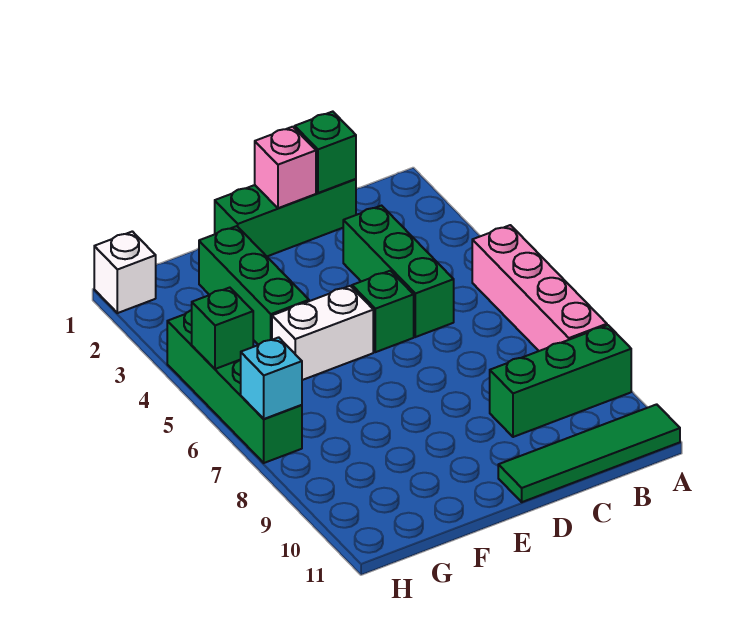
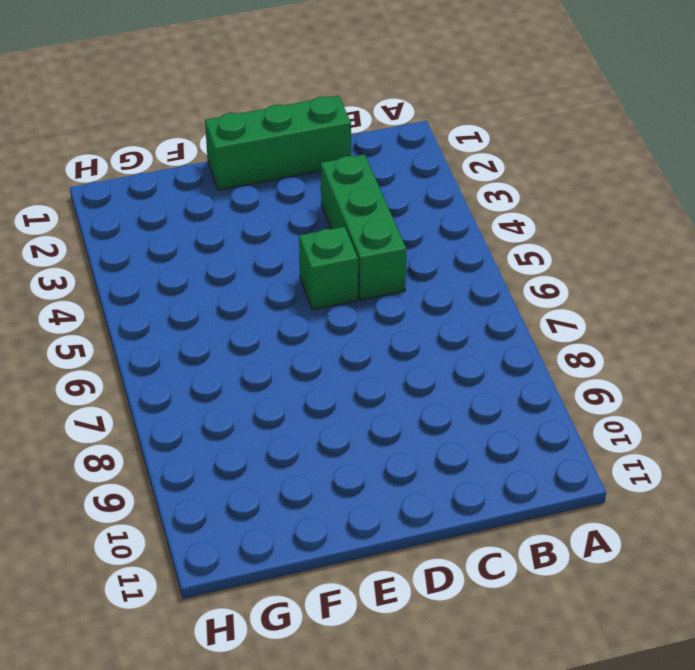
none -> pink brick A5:A8 level 1
none -> green brick A9:C9 level 1
none -> green tile A11:D11 level 1

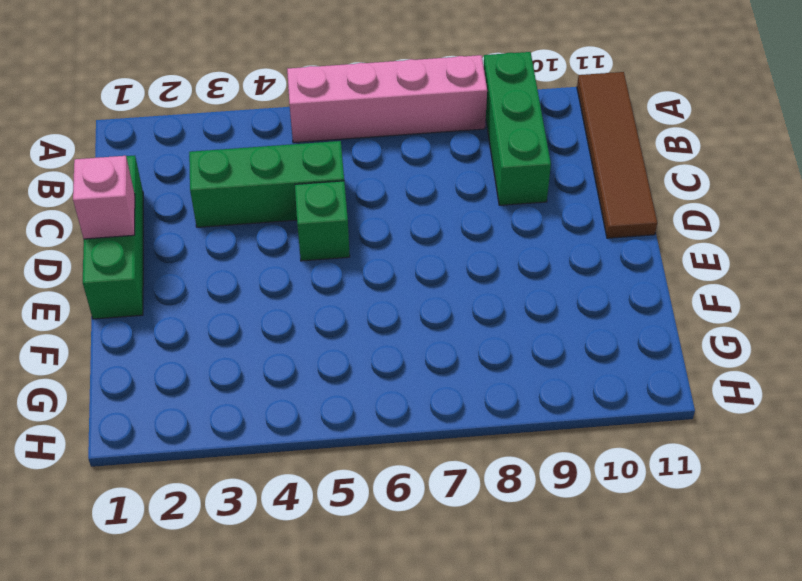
brown tile A11:D11 level 1 -> green tile A11:D11 level 1
none -> white brick E5:F5 level 1
none -> green brick F2:F4 level 1
none -> white brick H1 level 1

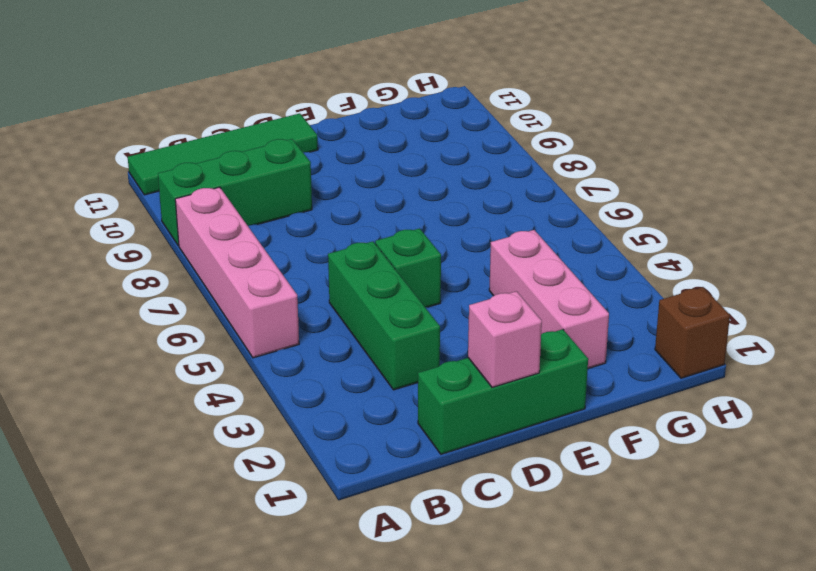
pink brick F2:F4 level 1 -> green brick F2:F4 level 1
brown brick H1 level 1 -> white brick H1 level 1
none -> white brick E5:F5 level 1
none -> green brick H4:H7 level 1
none -> green brick C1 level 2

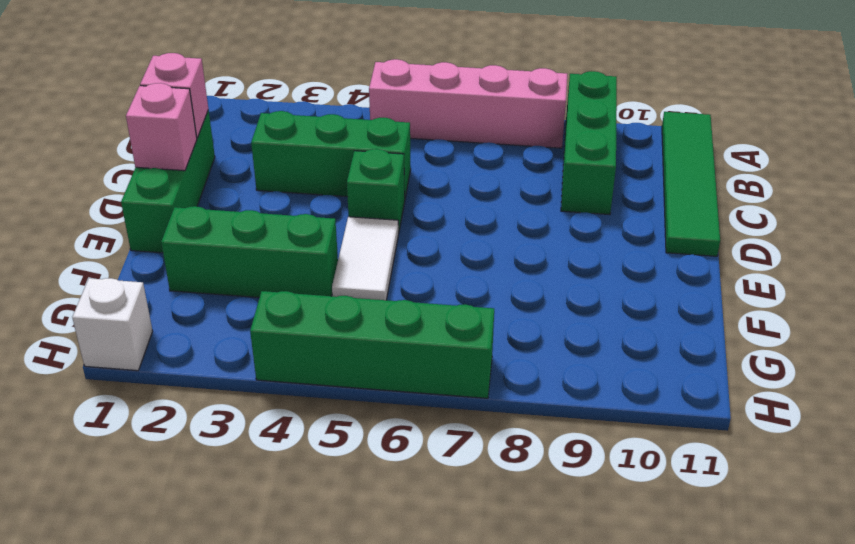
pink brick C1 level 2 -> green brick C1 level 2
white tile E5:F5 level 1 -> white brick E5:F5 level 1
none -> green brick H5 level 2
none -> cyan brick H7 level 2

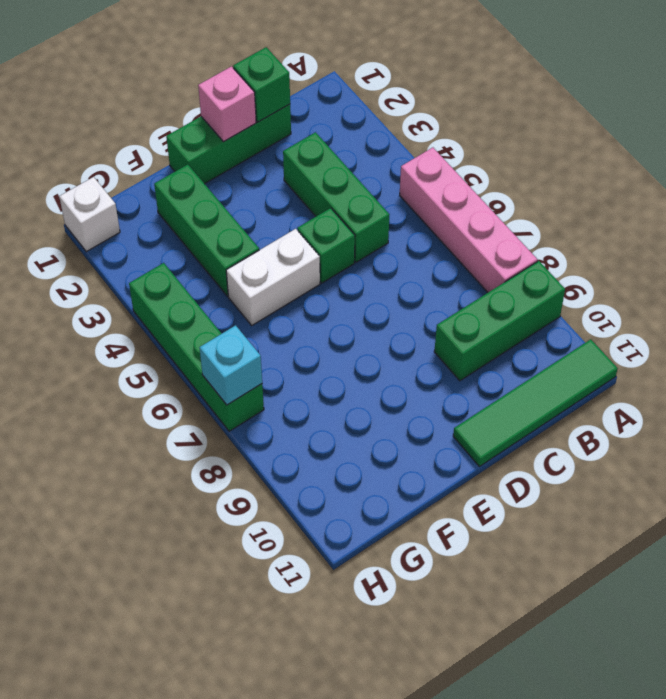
none -> green brick H5 level 2

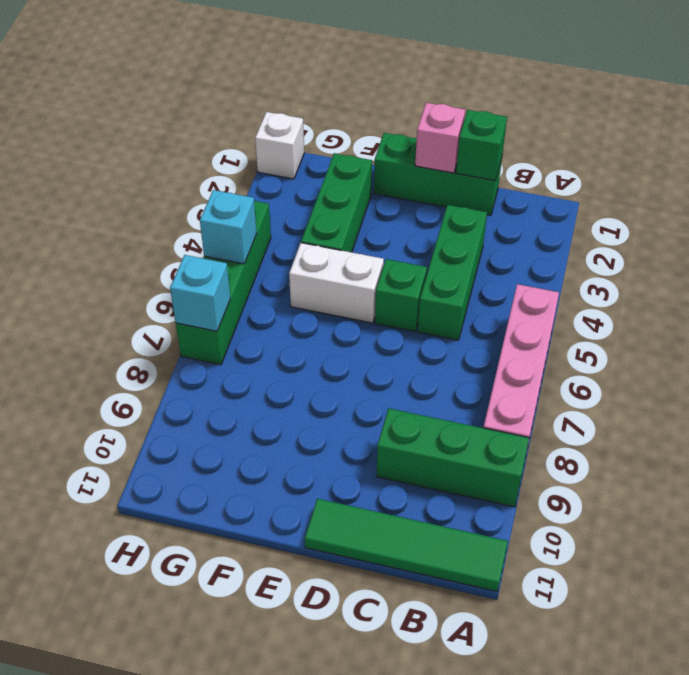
cyan brick H5 level 2 -> green brick H5 level 2

